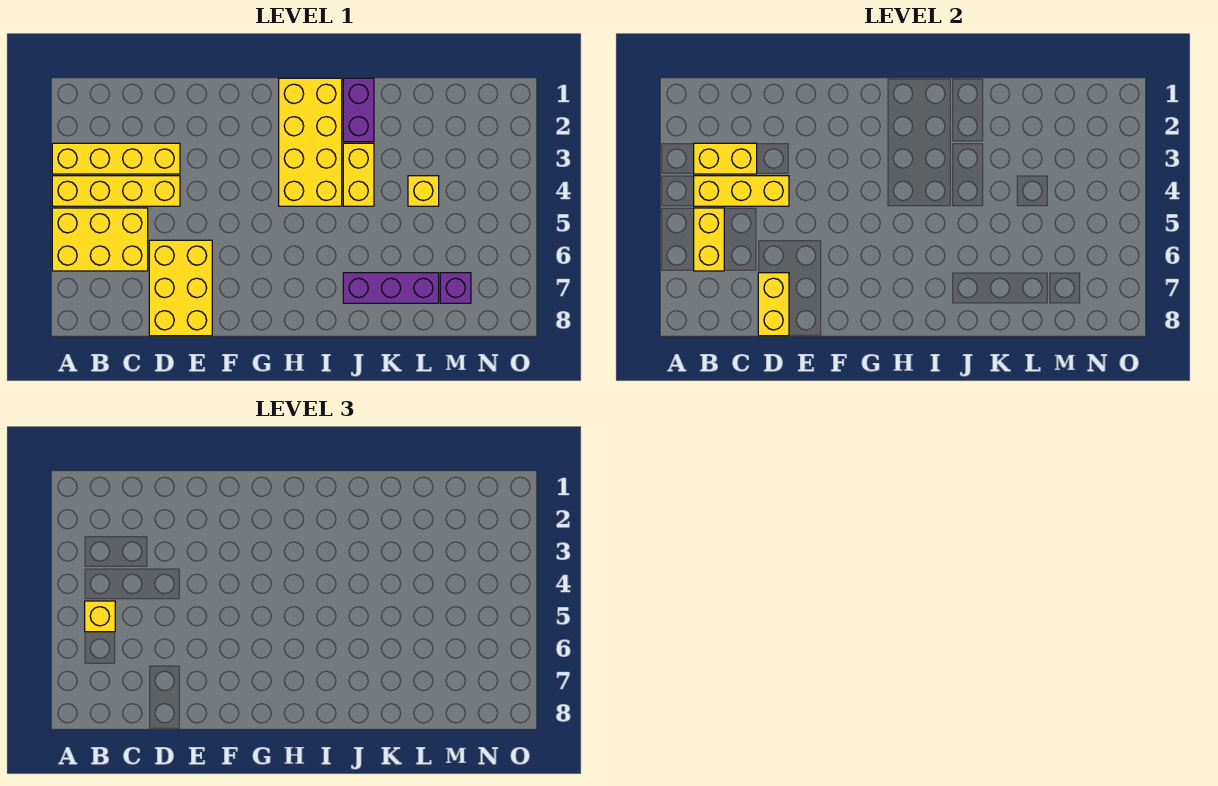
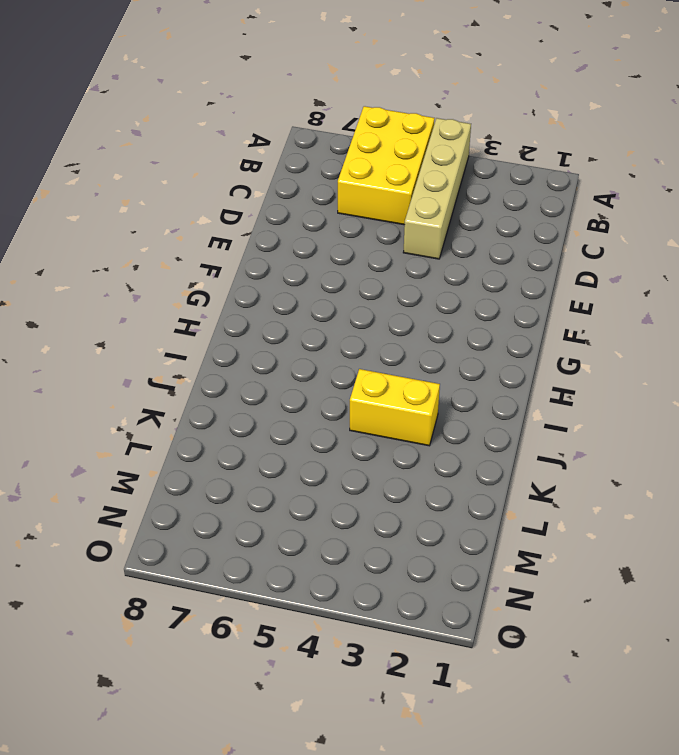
tan brick A4:D4 level 1 -> yellow brick A4:D4 level 1
none -> yellow brick A3:D3 level 1
none -> yellow brick D6:E8 level 1
none -> yellow brick H1:I4 level 1

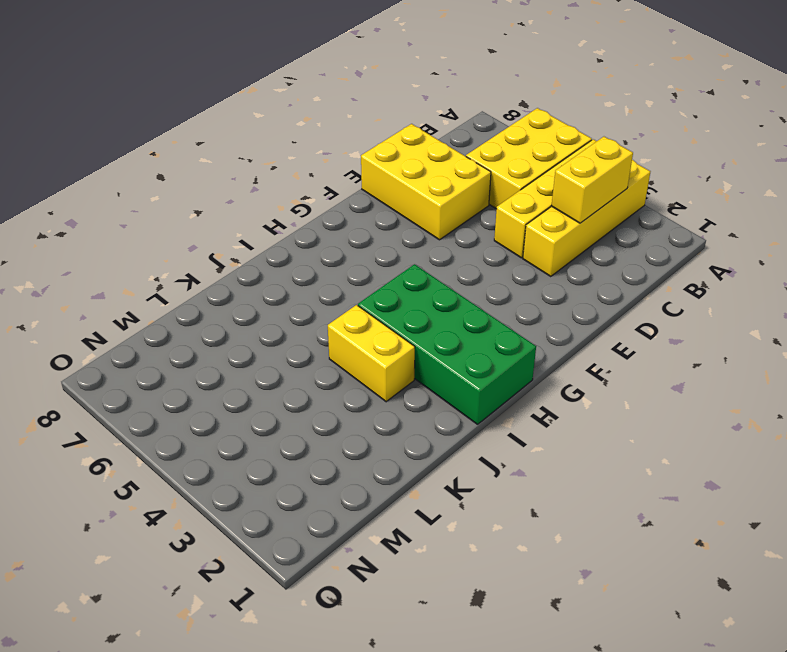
green brick H1:I4 level 1 -> yellow brick H1:I4 level 1
none -> purple brick J1:J2 level 1
none -> purple brick J7:L7 level 1
none -> yellow brick L4 level 1

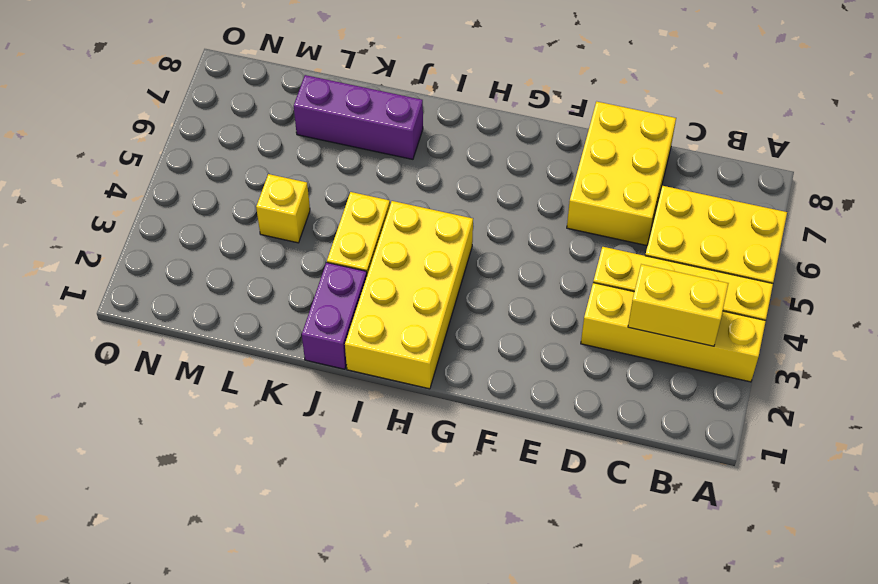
none -> purple brick M7 level 1
none -> yellow brick B4:D4 level 2
none -> yellow brick B5:B6 level 2

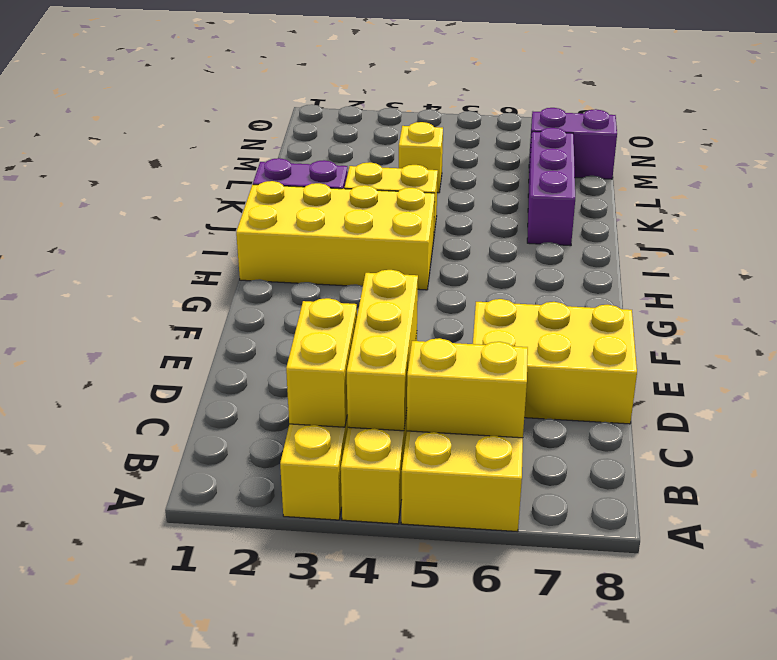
purple brick M7:M8 level 1 -> purple brick M7 level 1
none -> yellow brick D7:D8 level 2
none -> yellow brick B5 level 3

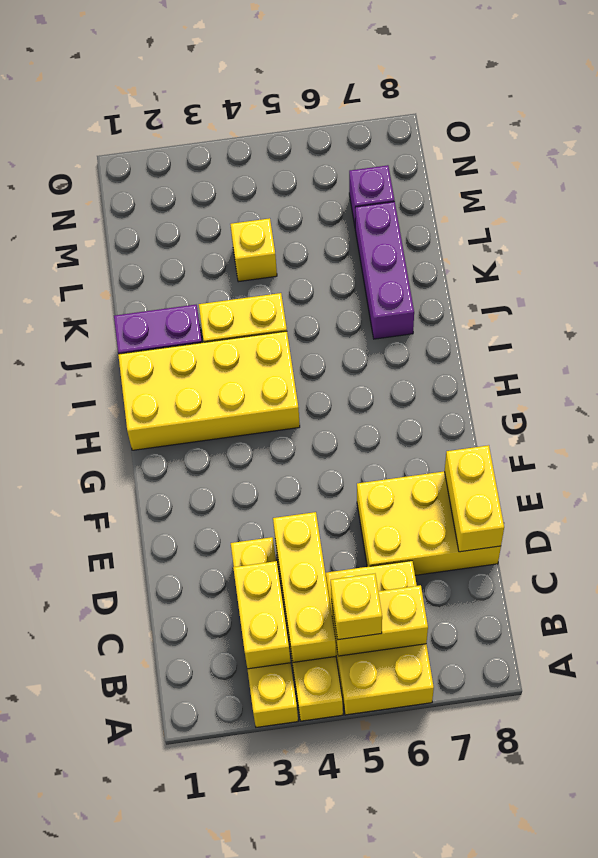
yellow brick D8:E8 level 2 -> yellow brick D7:D8 level 2

